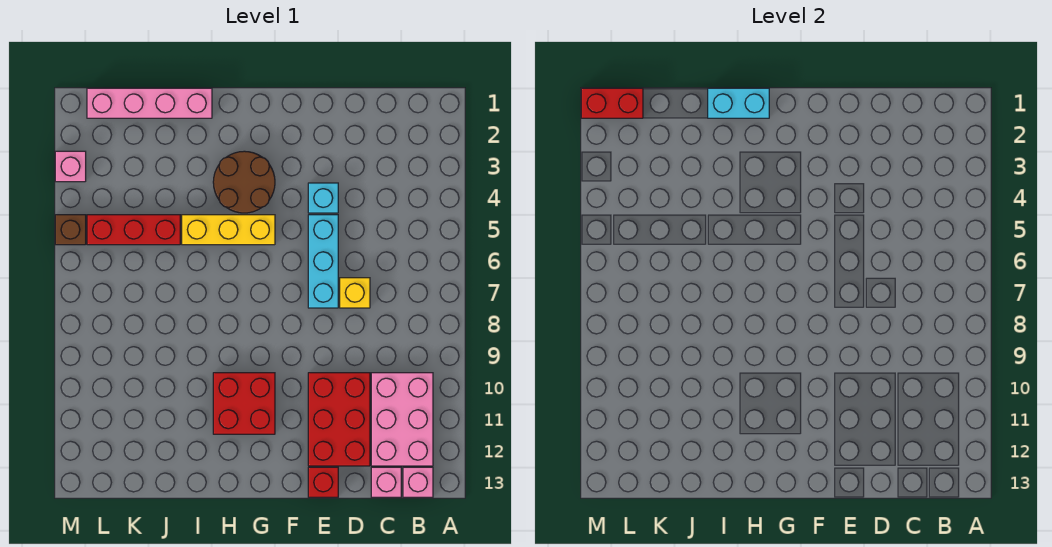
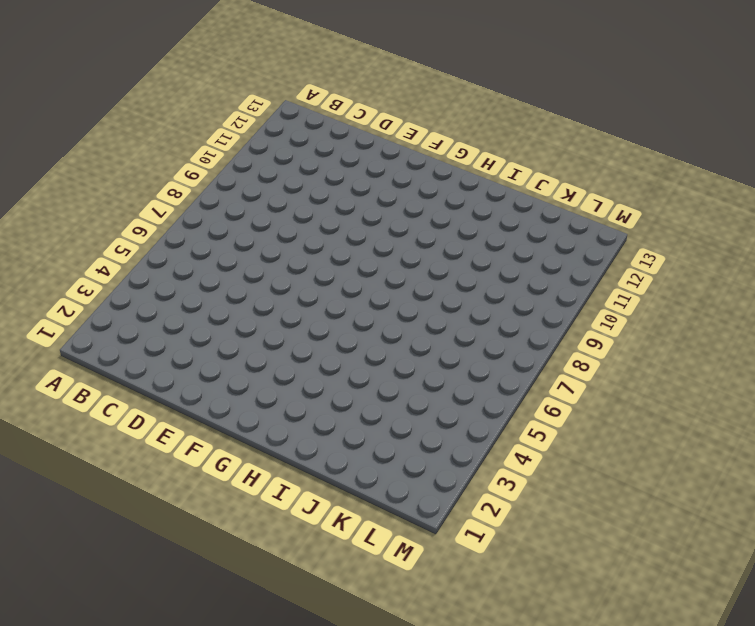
none -> pink brick B10:C12 level 1
none -> pink brick B13 level 1
none -> pink brick C13 level 1

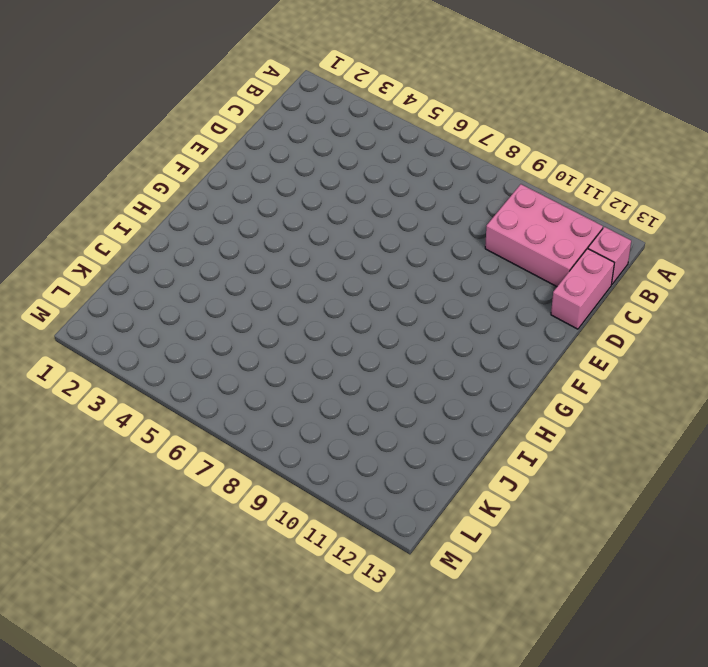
pink brick C13:D13 level 1 -> pink brick C13 level 1
none -> yellow brick D7 level 1
none -> red brick D10:E12 level 1
none -> cyan brick E4 level 1

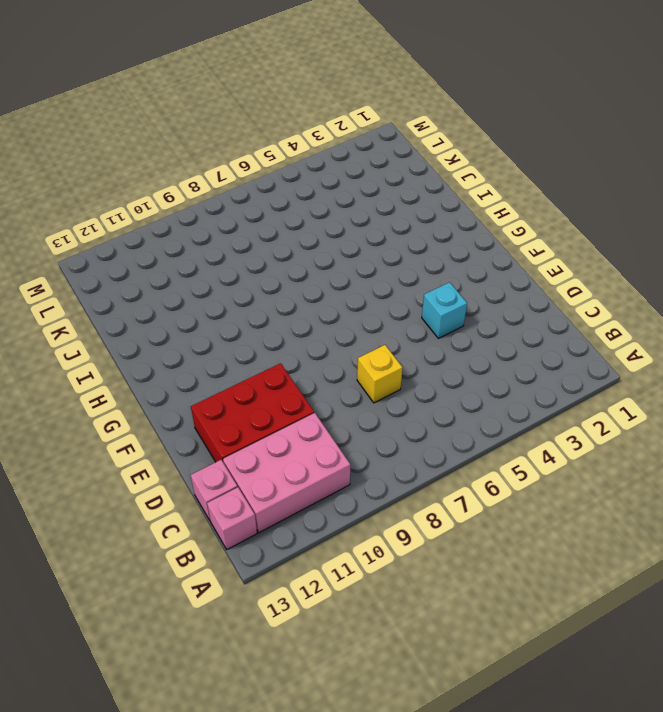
none -> cyan brick E5:E7 level 1
none -> red brick E13 level 1
none -> brown round brick G3:H4 level 1

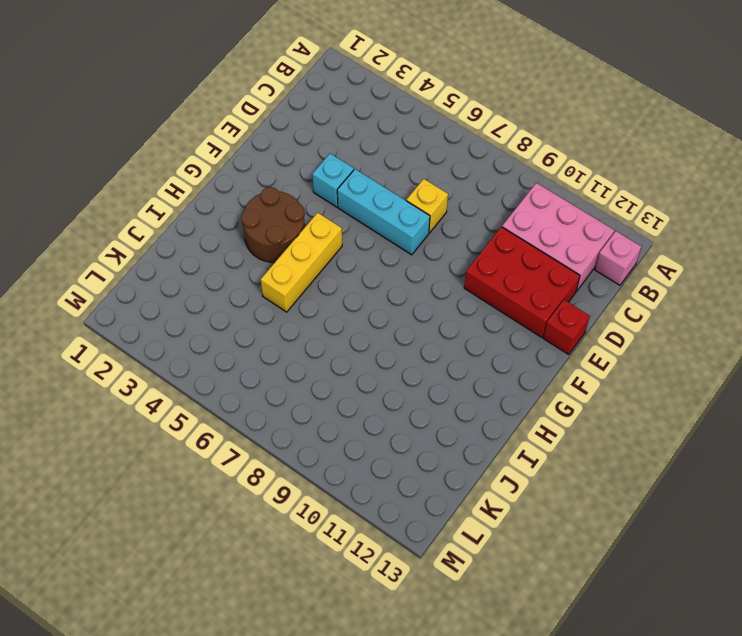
none -> pink brick C13 level 1
none -> red brick G10:H11 level 1
none -> pink brick I1:L1 level 1

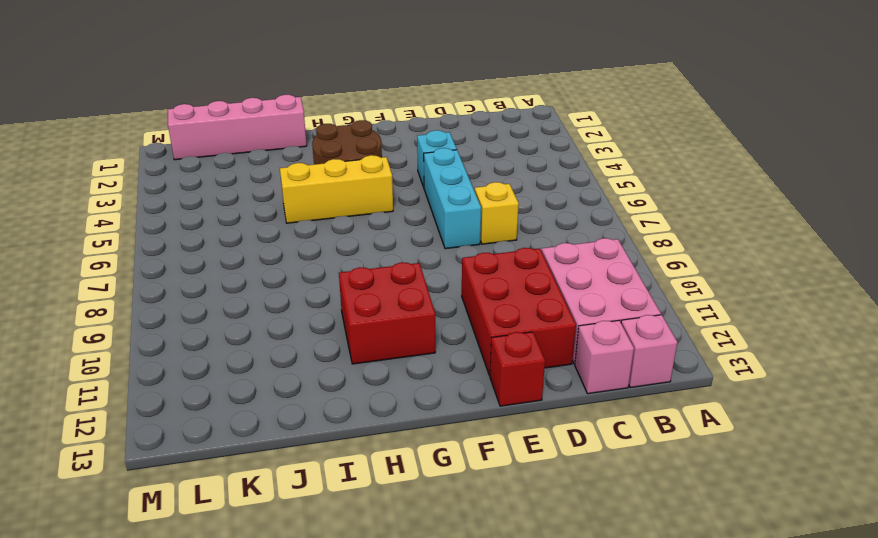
none -> red brick J5:L5 level 1
none -> pink brick M3 level 1
none -> brown brick M5 level 1

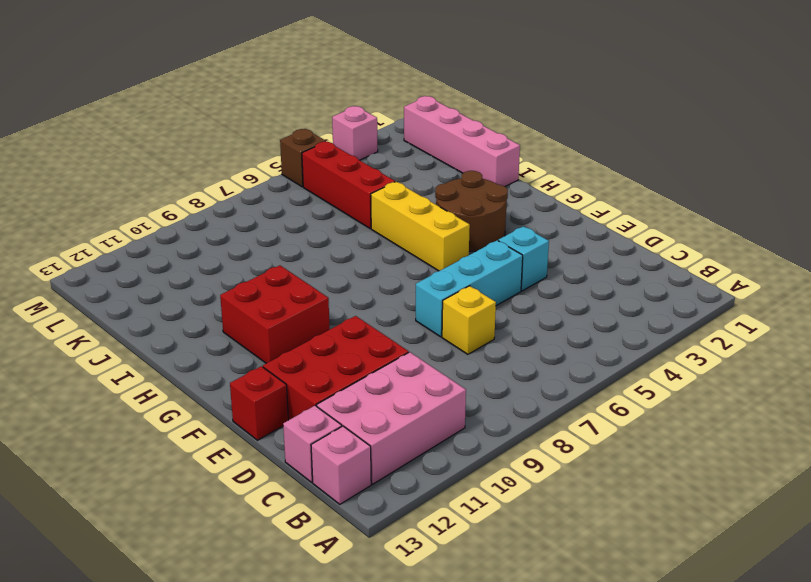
none -> cyan brick H1:I1 level 2
none -> red brick L1:M1 level 2

